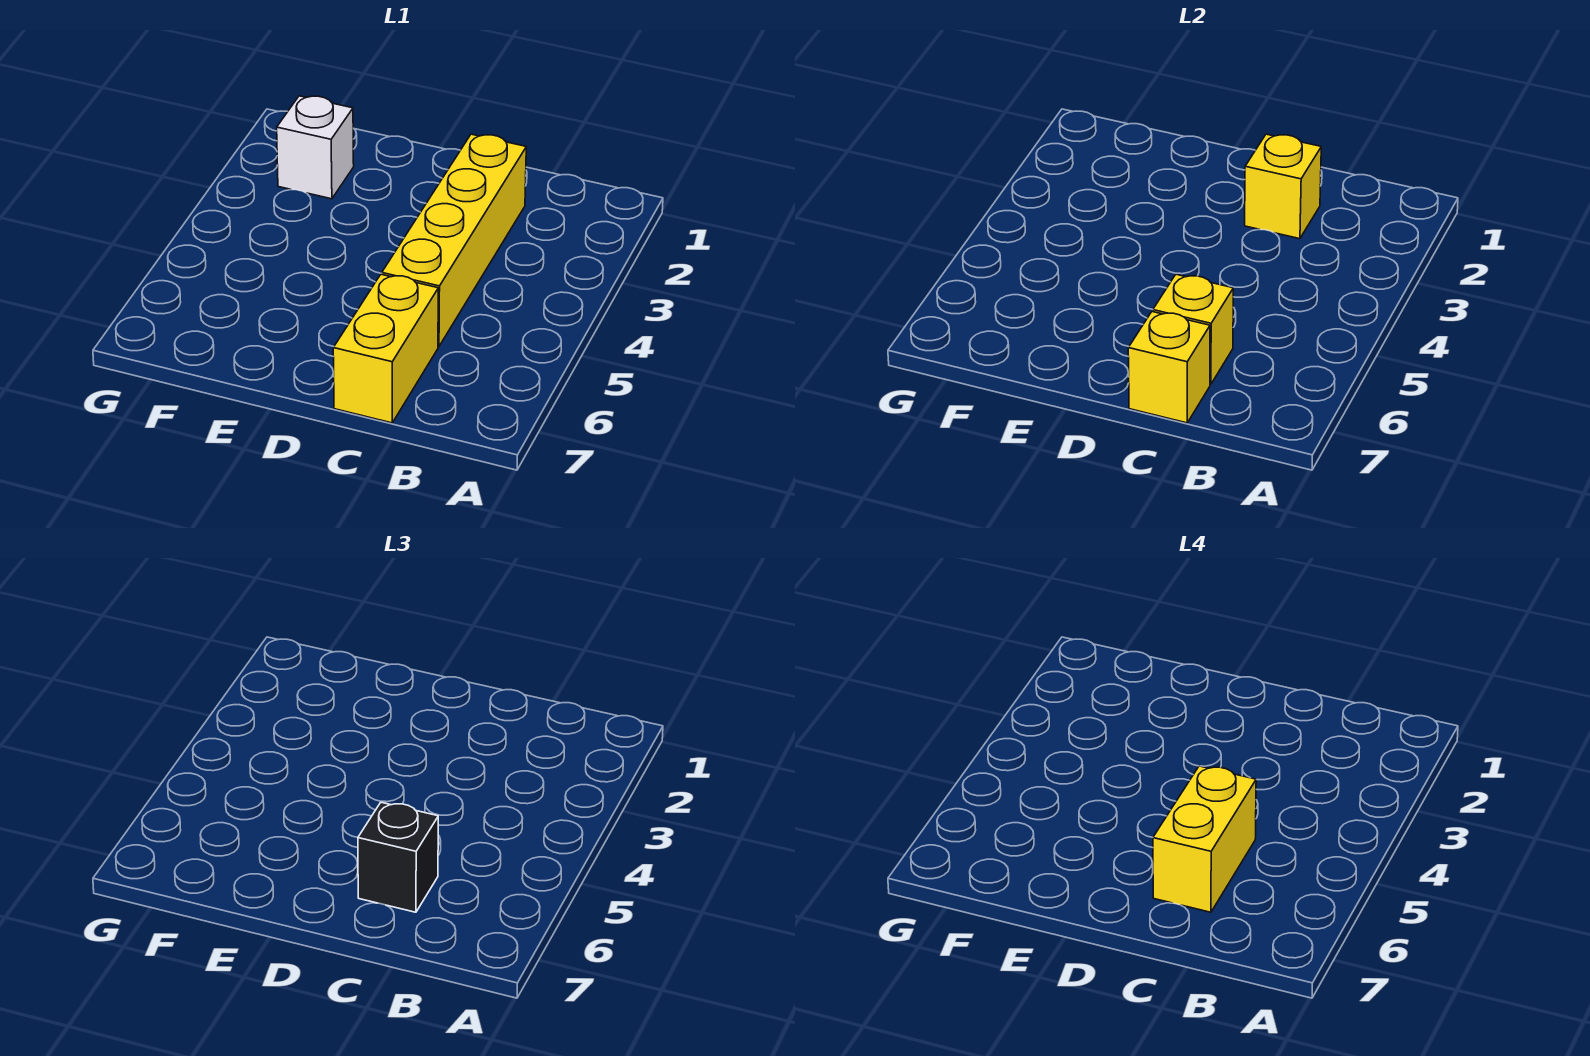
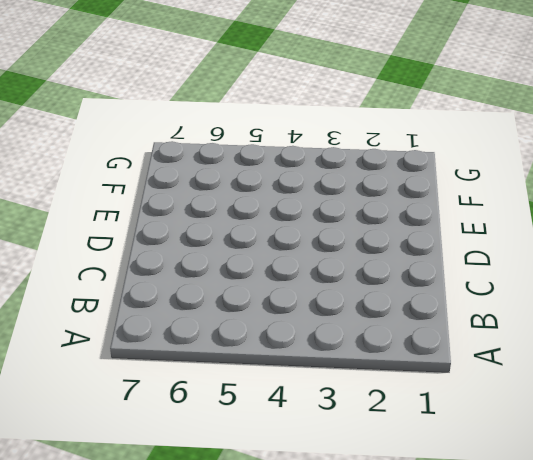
none -> yellow brick C2:C5 level 1
none -> yellow brick C6:C7 level 1

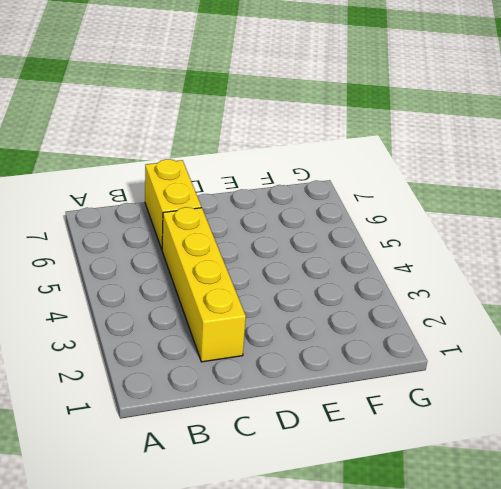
none -> white brick F2 level 1
none -> yellow brick C2 level 2

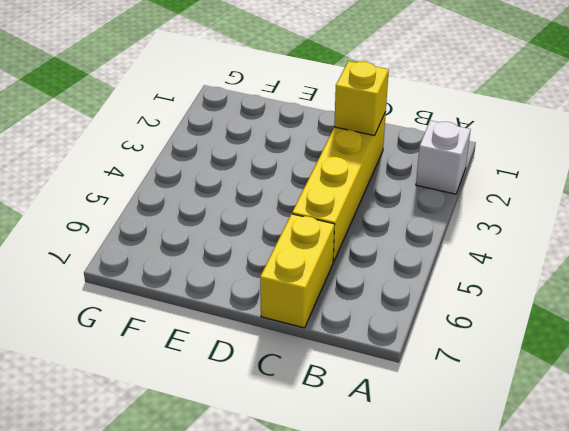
white brick A2 level 1 -> white brick F2 level 1
none -> yellow brick C6 level 2
none -> yellow brick C7 level 2

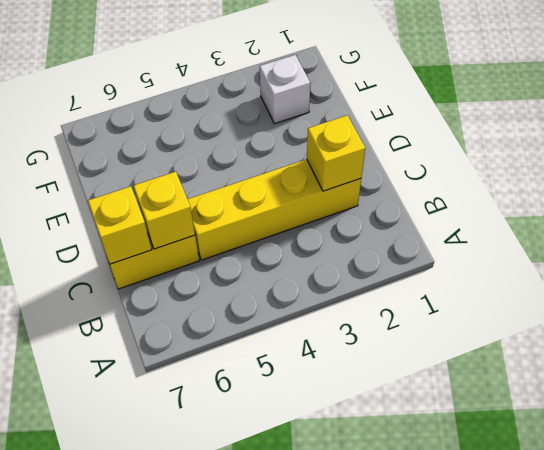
none -> black brick C6 level 3
none -> yellow brick C5:C6 level 4

